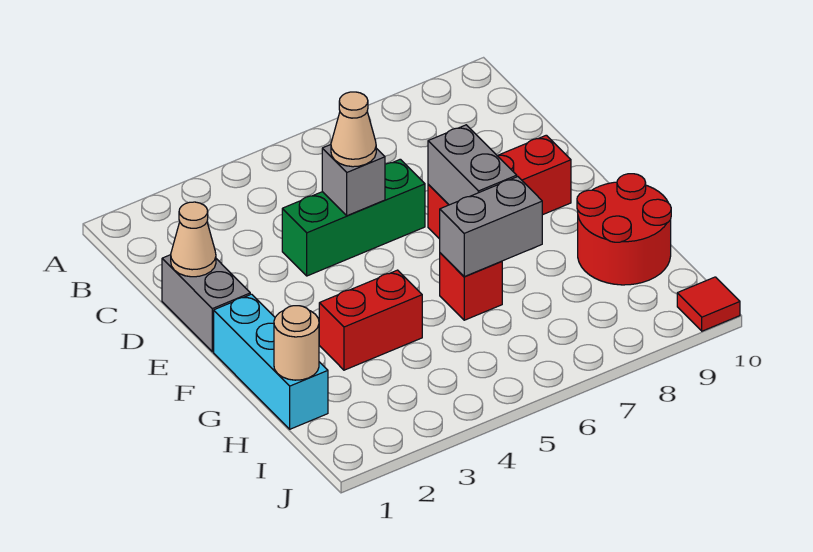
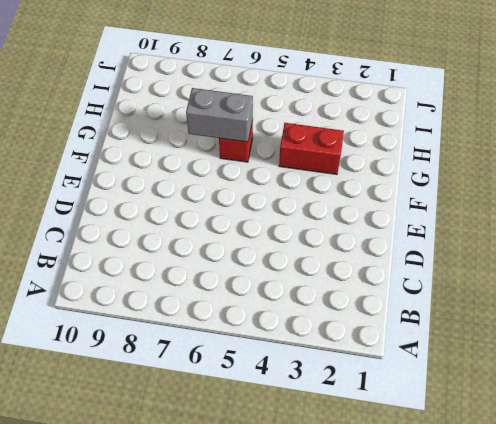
none -> grey brick D1:E1 level 1
none -> green brick D4:D6 level 1
none -> red brick E7:E9 level 1

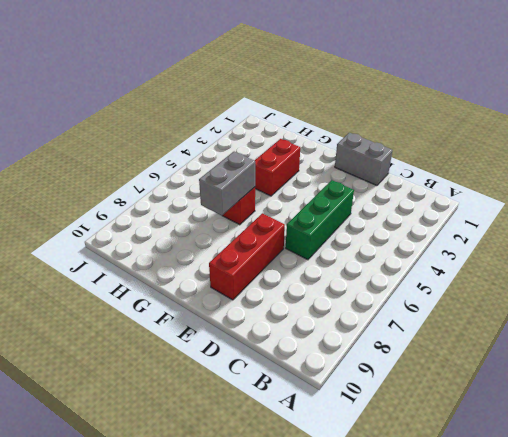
none -> cyan brick F1:H1 level 1
none -> red round brick G9:H10 level 1
none -> red tile J10 level 1

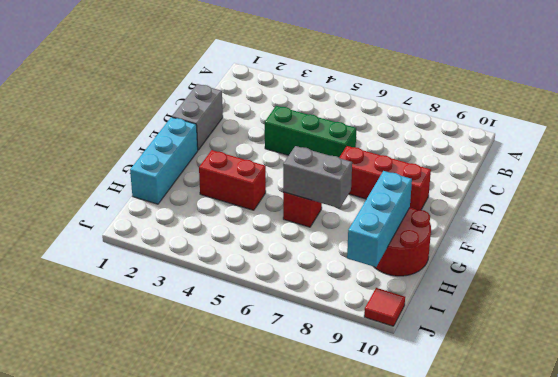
cyan brick G9:I9 level 2 -> none
none -> tan cone D1 level 2
none -> grey brick D5 level 2
none -> grey brick E7:F7 level 2

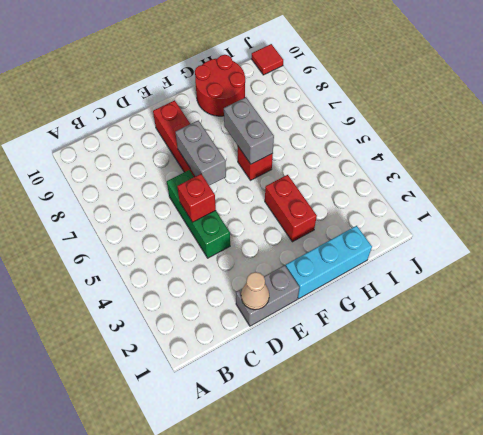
red brick D5 level 2 -> grey brick D5 level 2
grey brick E6:E7 level 2 -> grey brick E7:F7 level 2
none -> tan round brick H1 level 2
none -> tan cone D5 level 3

